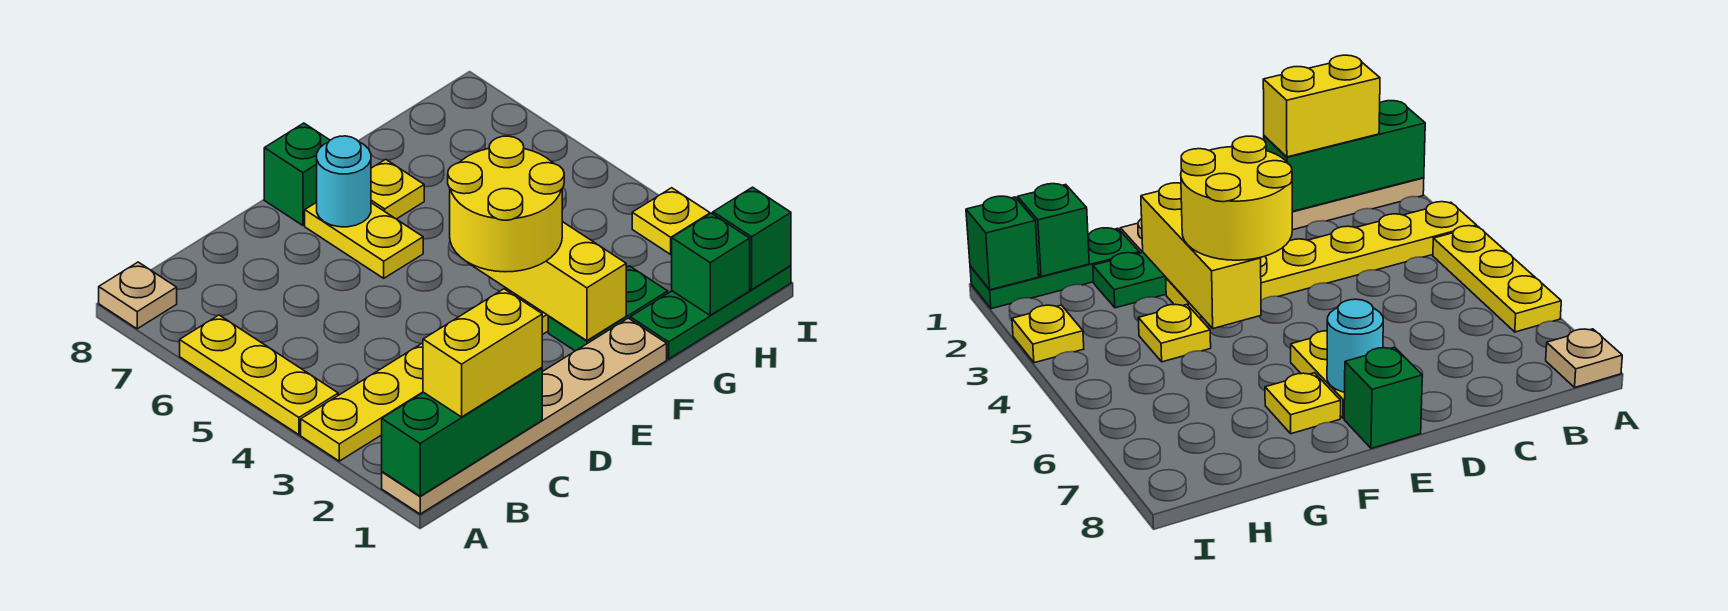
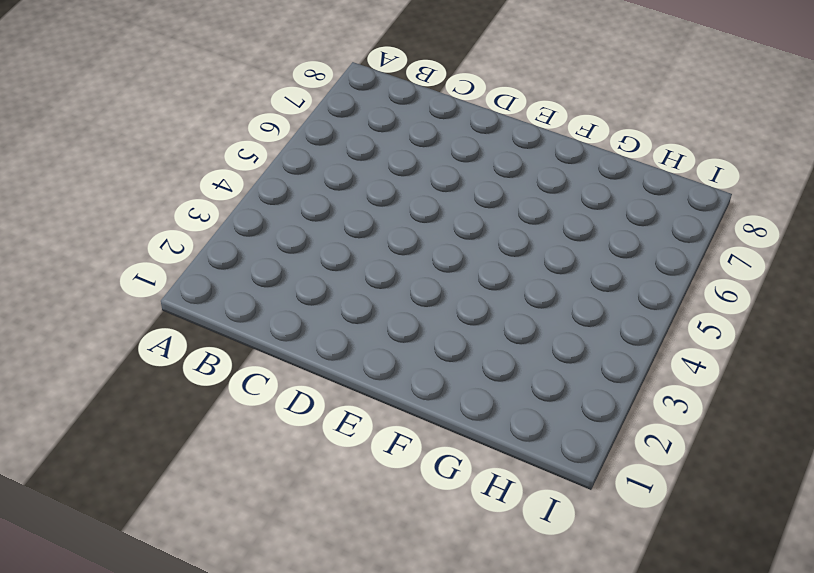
none -> tan plate A1:F1 level 1
none -> yellow plate A3:F3 level 1
none -> yellow plate A4:A6 level 1

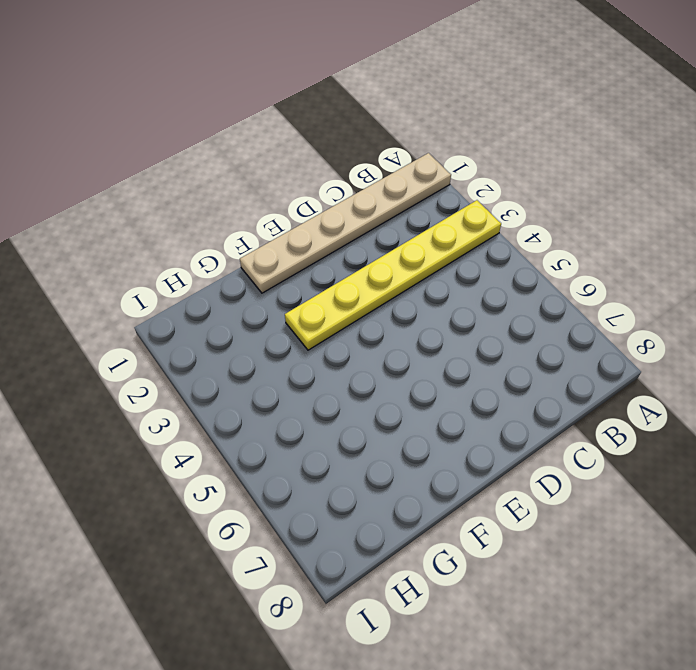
none -> yellow plate A4:A6 level 1
none -> tan plate A8 level 1
none -> yellow plate E6:E7 level 1

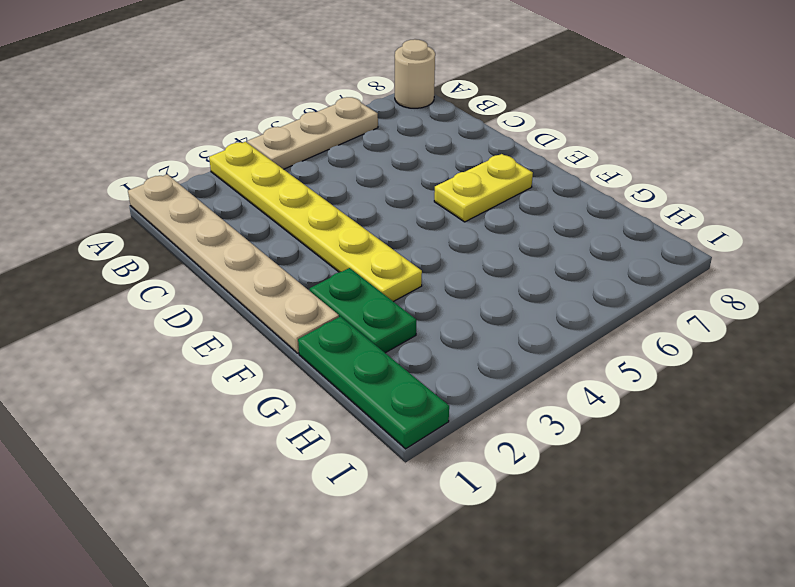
tan plate A4:A6 level 1 -> yellow plate A4:A6 level 1
tan round brick A8 level 1 -> tan plate A8 level 1
none -> green brick E8 level 1
none -> yellow plate F7 level 1
none -> yellow plate G4 level 1

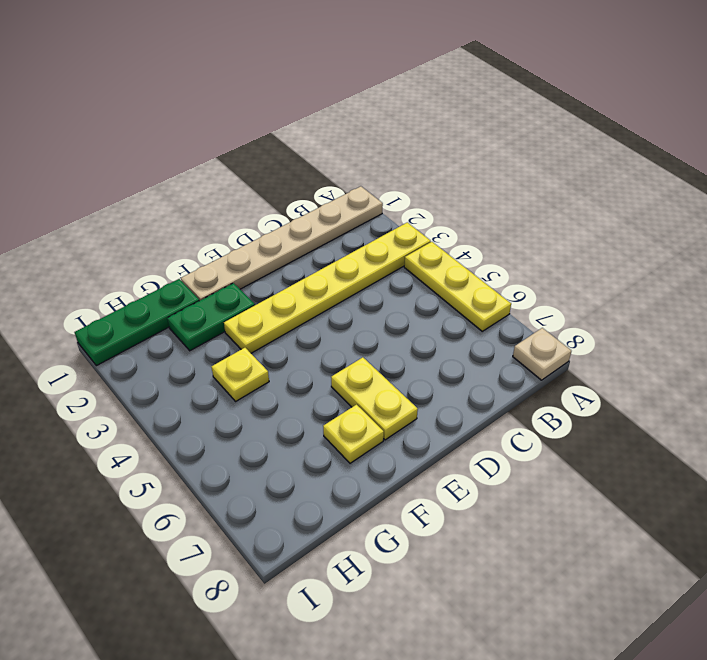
none -> green brick E8 level 1
none -> yellow plate I3 level 1
none -> green brick A1:C1 level 2

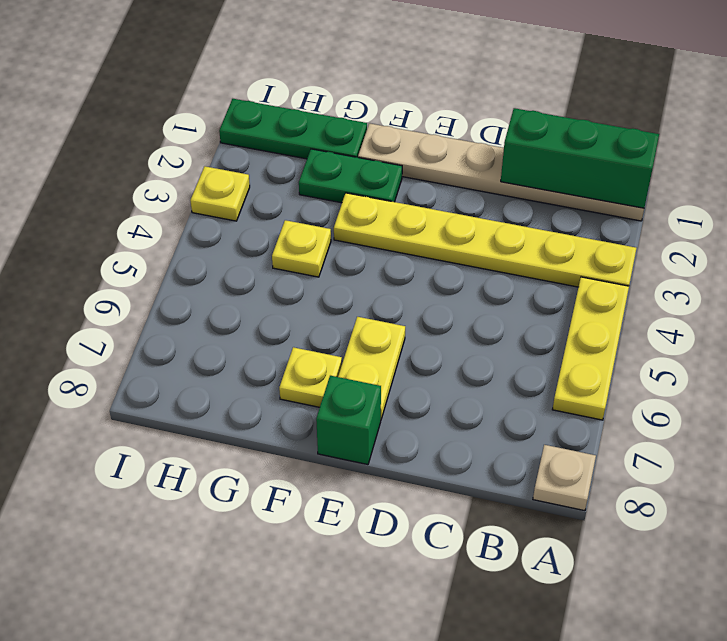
none -> cyan round brick E7 level 2
none -> yellow brick F2:F4 level 2
none -> green brick H1 level 2

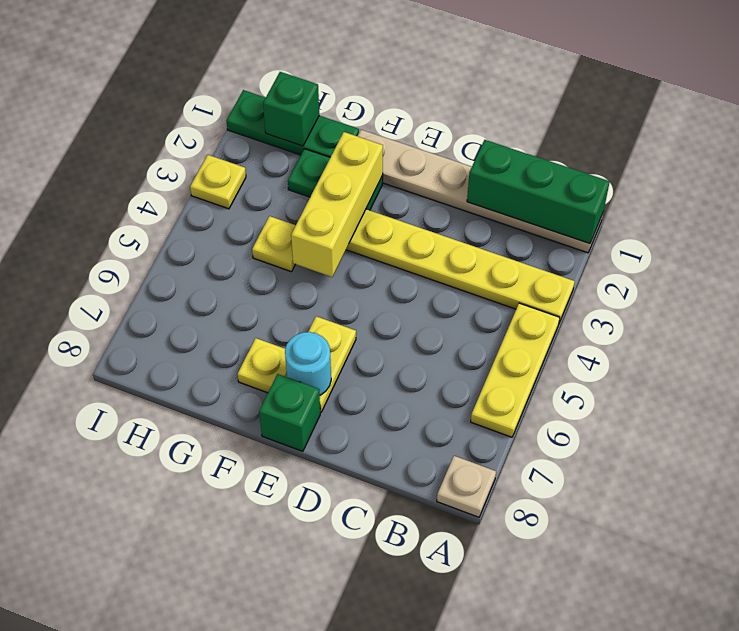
none -> green brick I1 level 2
none -> yellow brick B1:C1 level 3
none -> yellow round brick E3:F4 level 3

